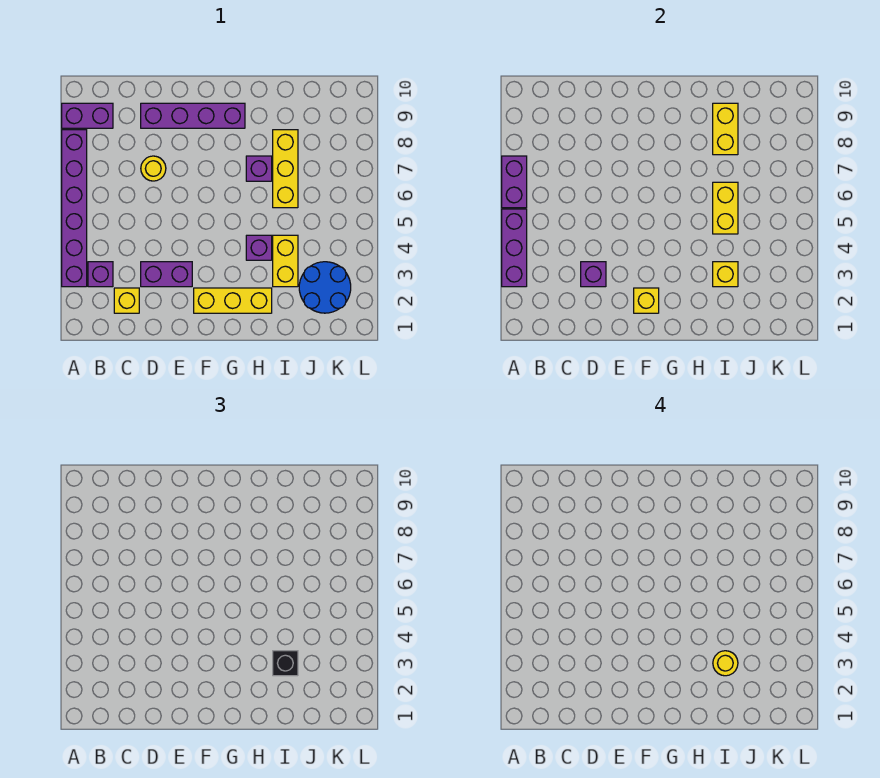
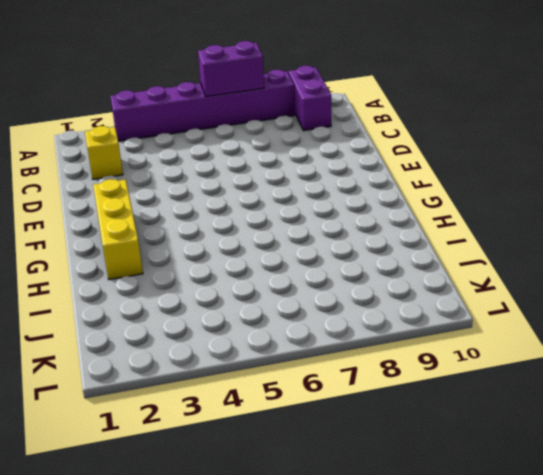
none -> purple brick B3 level 1
none -> purple brick D3:E3 level 1
none -> yellow round brick D7 level 1

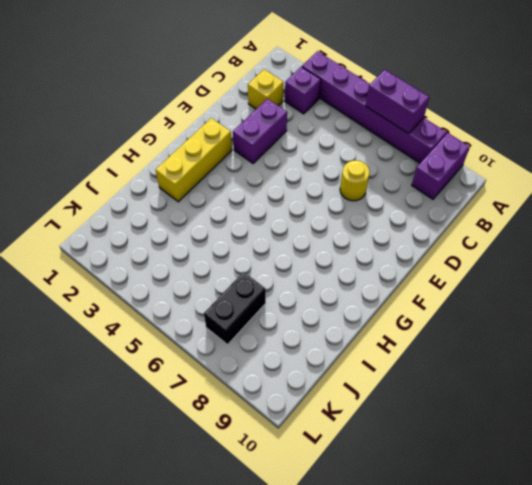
black brick J7:K7 level 1 -> none
none -> purple brick D9:G9 level 1
none -> purple brick H4 level 1
none -> purple brick H7 level 1

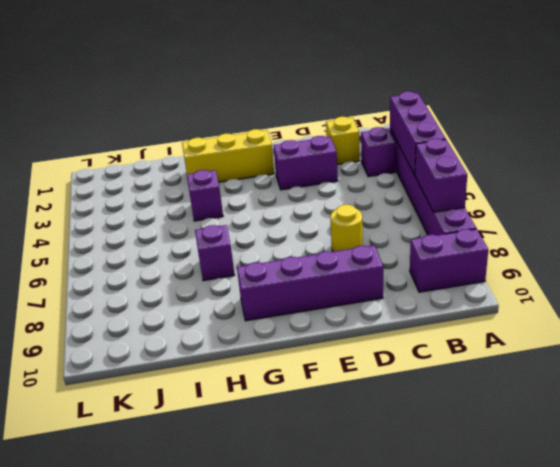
none -> yellow brick I3:I4 level 1
none -> yellow brick I6:I8 level 1
none -> blue round brick J2:K3 level 1

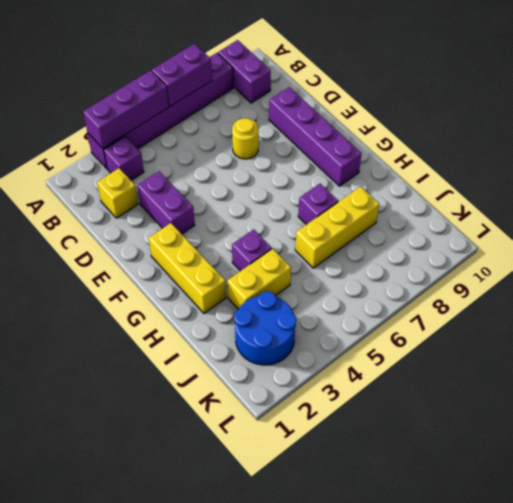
none -> purple brick D3 level 2
none -> yellow brick F2 level 2
none -> yellow brick I3 level 2

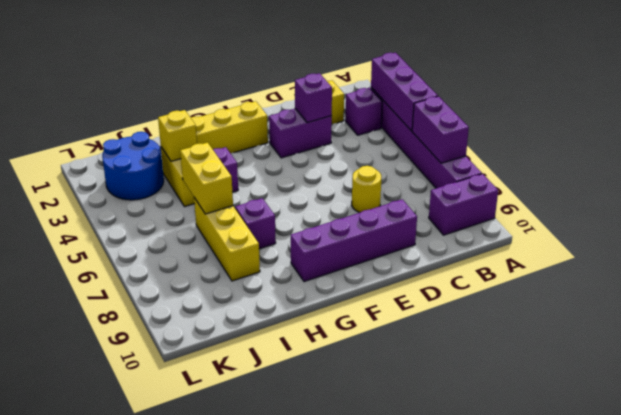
none -> yellow brick F2 level 2
none -> yellow brick I8:I9 level 2
none -> black brick I3 level 3

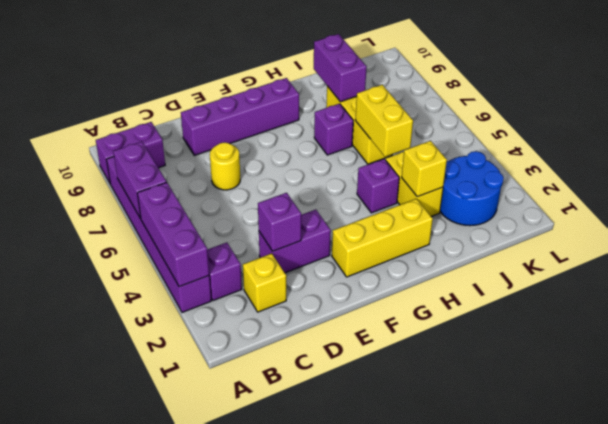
purple brick I8:I9 level 2 -> yellow brick I8:I9 level 2
none -> yellow brick F2 level 2
none -> black brick I3 level 3
none -> yellow round brick I3 level 4

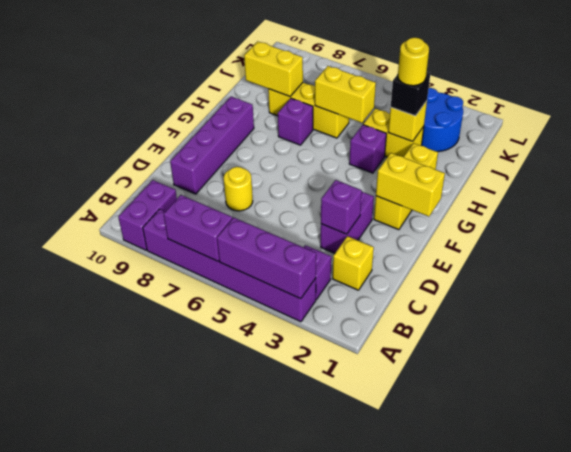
yellow brick F1:F2 level 2 -> yellow brick F2 level 2

